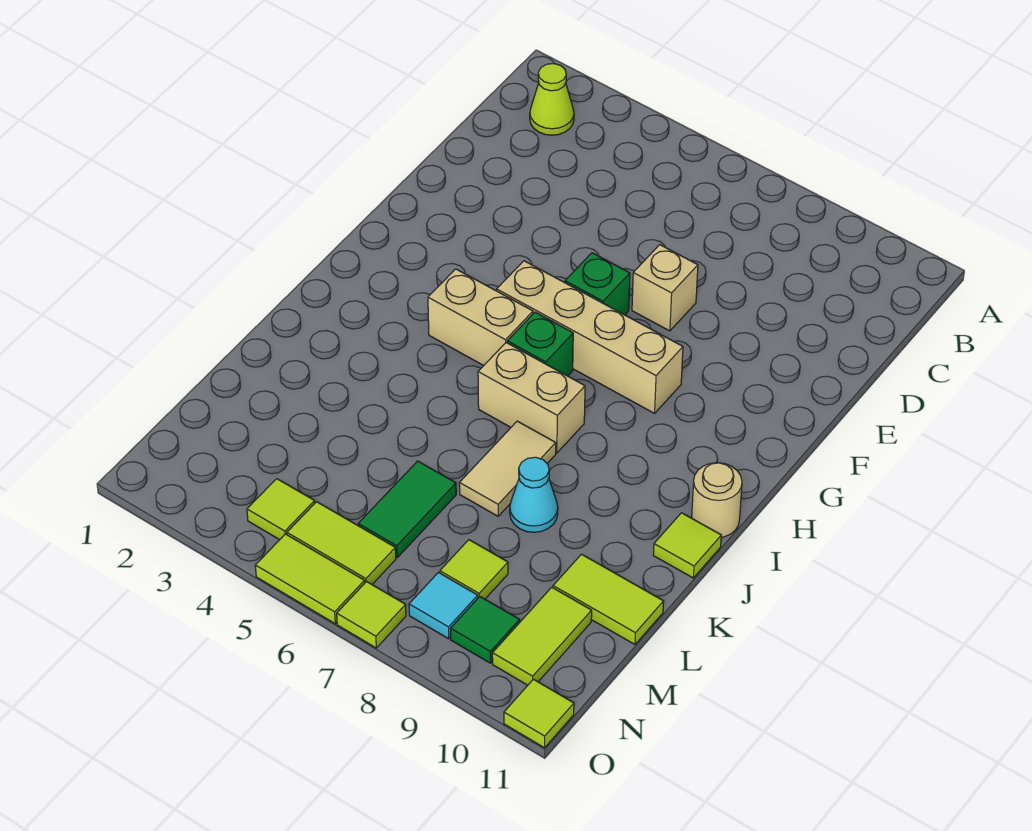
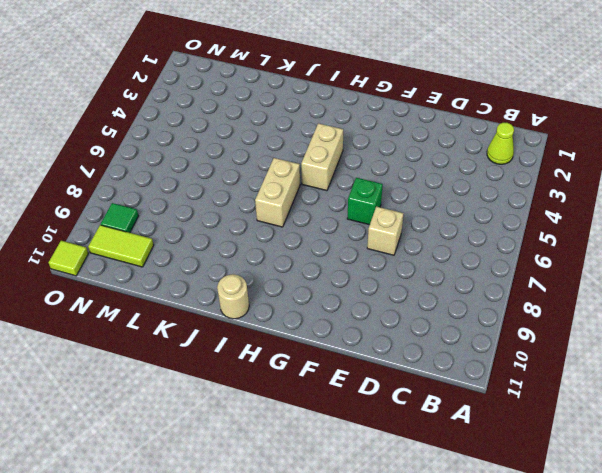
none -> tan brick G5:G8 level 1
none -> green brick H6 level 1
none -> tan tile J7:K7 level 1

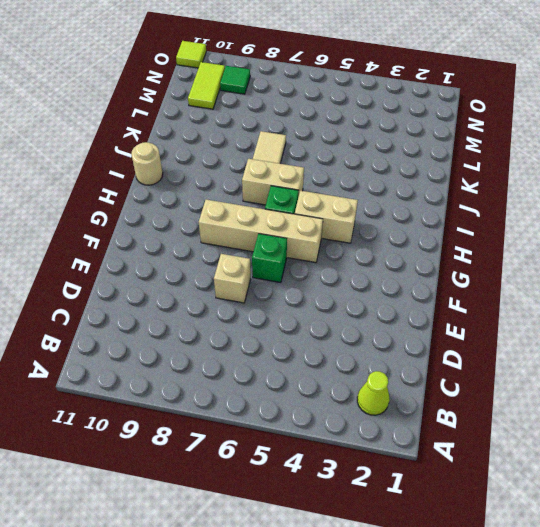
none -> lime tile J11 level 1
none -> cyan cone K8 level 1
none -> green tile L6:M6 level 1

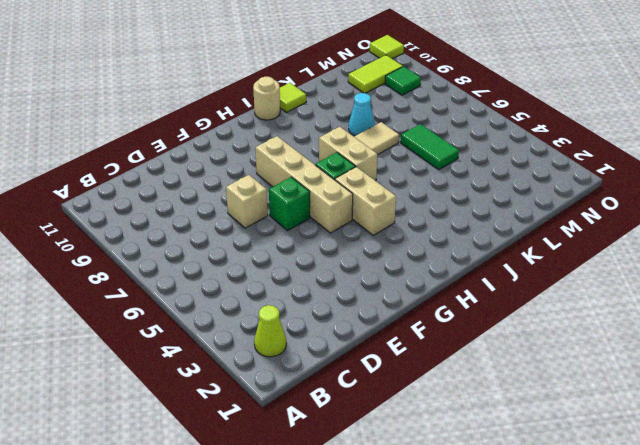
green tile L5:L6 level 1 -> green tile L6:M6 level 1
none -> lime tile L10:L11 level 1
none -> lime tile M8 level 1
none -> lime tile N4 level 1

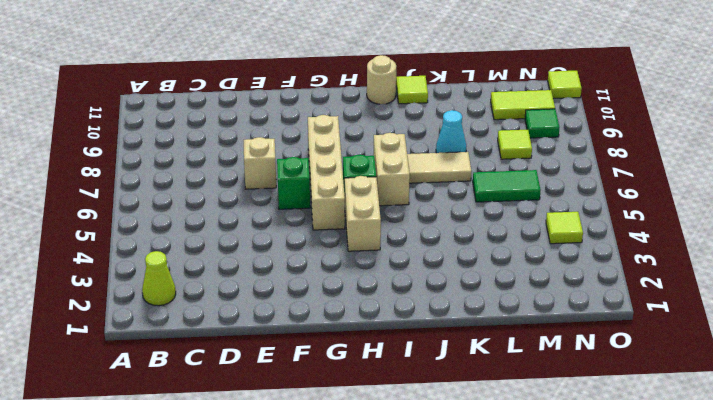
none -> lime tile L10:L11 level 1
none -> lime tile N5:N6 level 1
none -> cyan tile N8 level 1

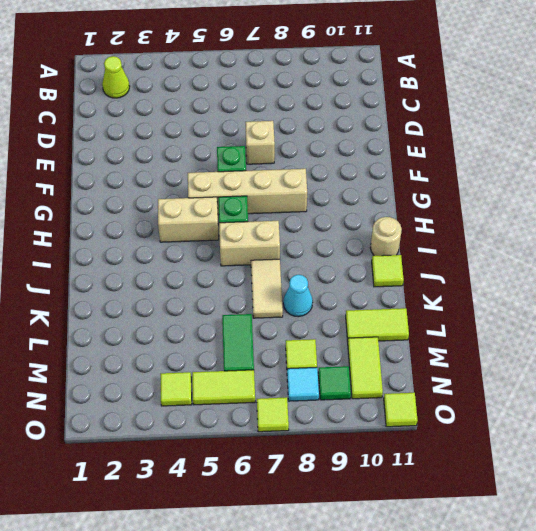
none -> lime tile O5:O6 level 1

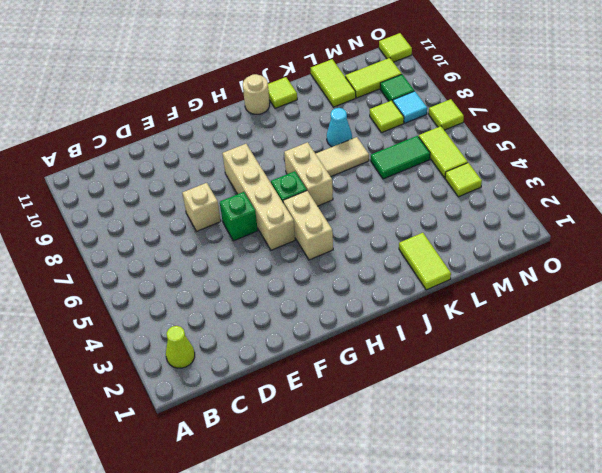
lime tile K1:K2 level 1 -> lime tile O5:O6 level 1

